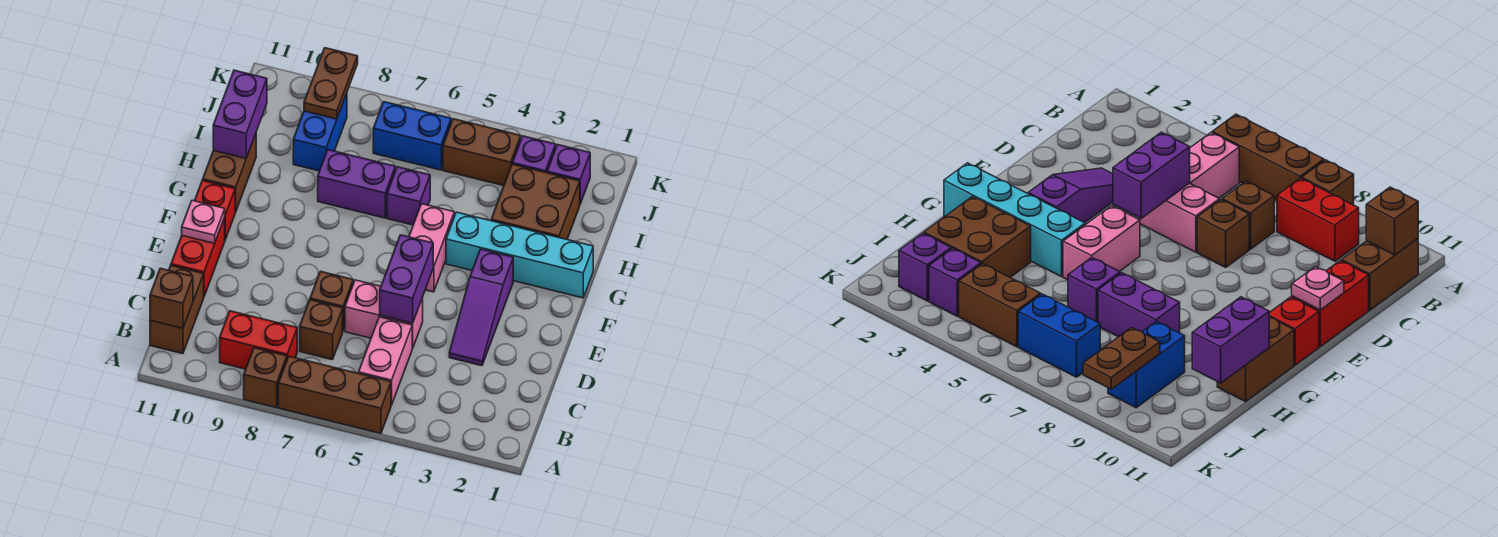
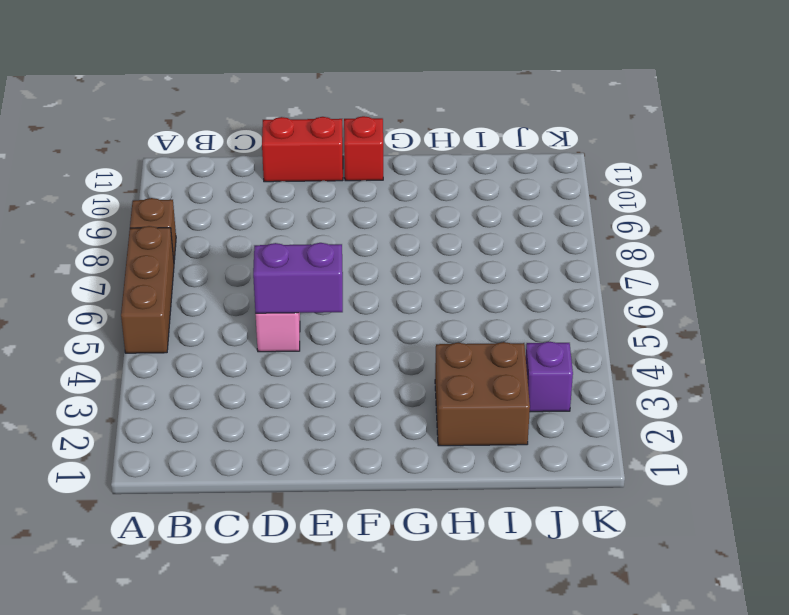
none -> pink brick B5:C5 level 1
none -> red brick B8:B9 level 1
none -> brown brick B11:C11 level 1

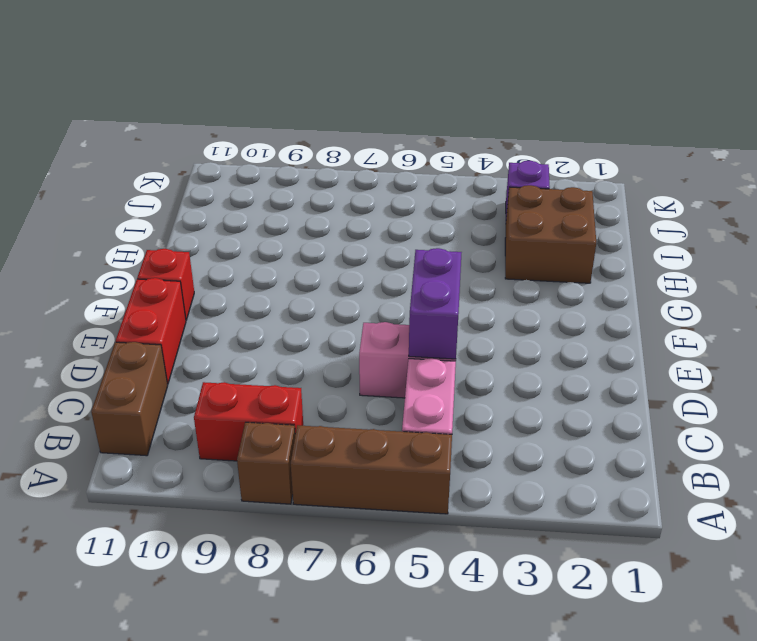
none -> brown brick C7 level 1
none -> purple slope D3:F3 level 1 top F
none -> brown brick D7 level 1

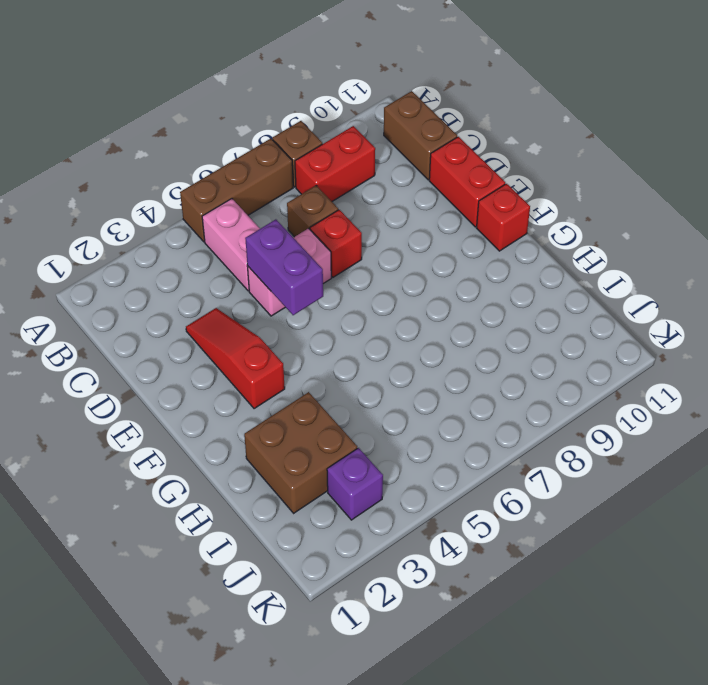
red slope D3:F3 level 1 top F -> purple slope D3:F3 level 1 top F
red brick D7 level 1 -> brown brick D7 level 1
none -> pink brick F5:G5 level 1
none -> cyan brick G1:G4 level 1
none -> brown brick G11:H11 level 1

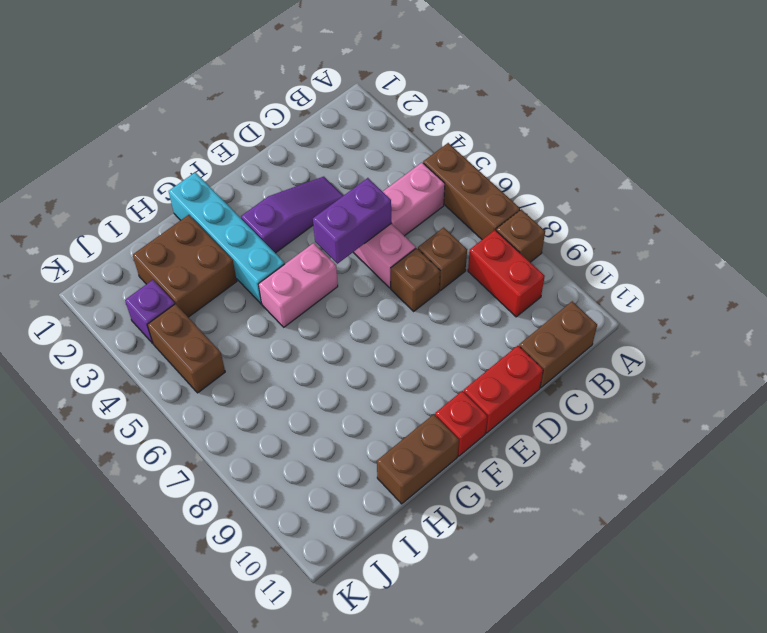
none -> purple brick H6 level 1
none -> purple brick H7:H8 level 1
none -> blue brick I9:J9 level 1

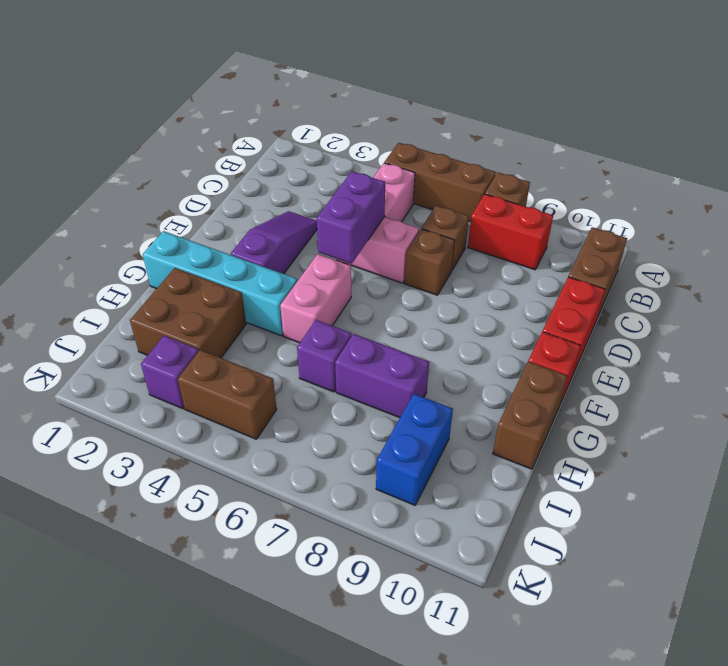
none -> purple brick J2 level 1
none -> blue brick J6:J7 level 1
none -> brown brick B11 level 2

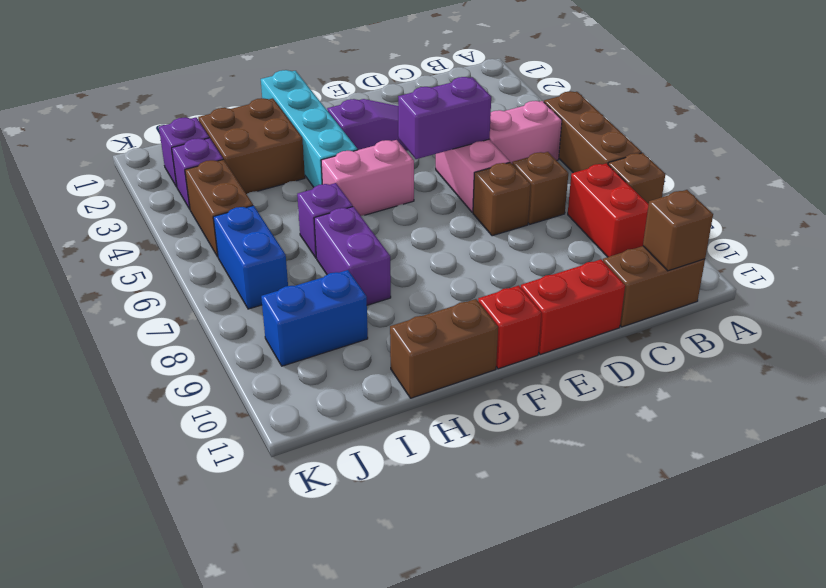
none -> pink plate E11 level 2
none -> purple brick H11:I11 level 2
none -> brown plate J9:K9 level 2

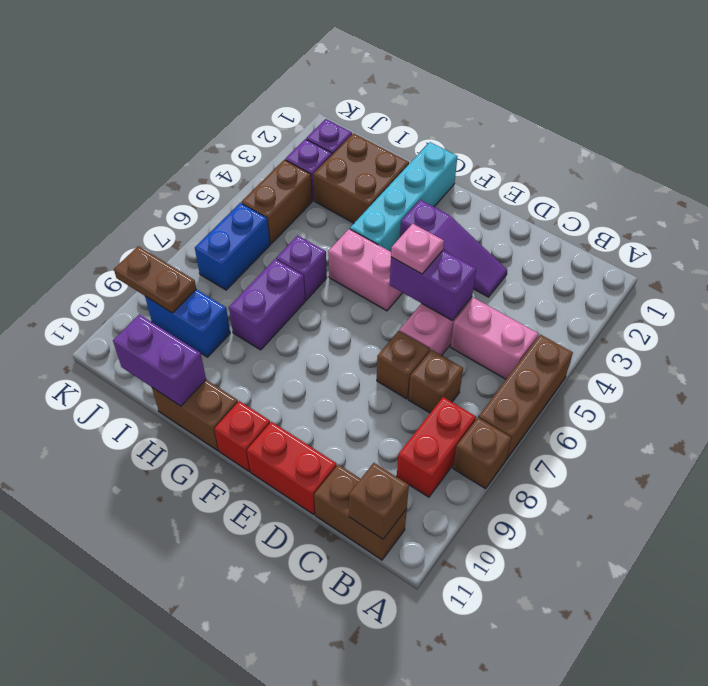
pink plate E5 level 3 -> pink plate E11 level 2

